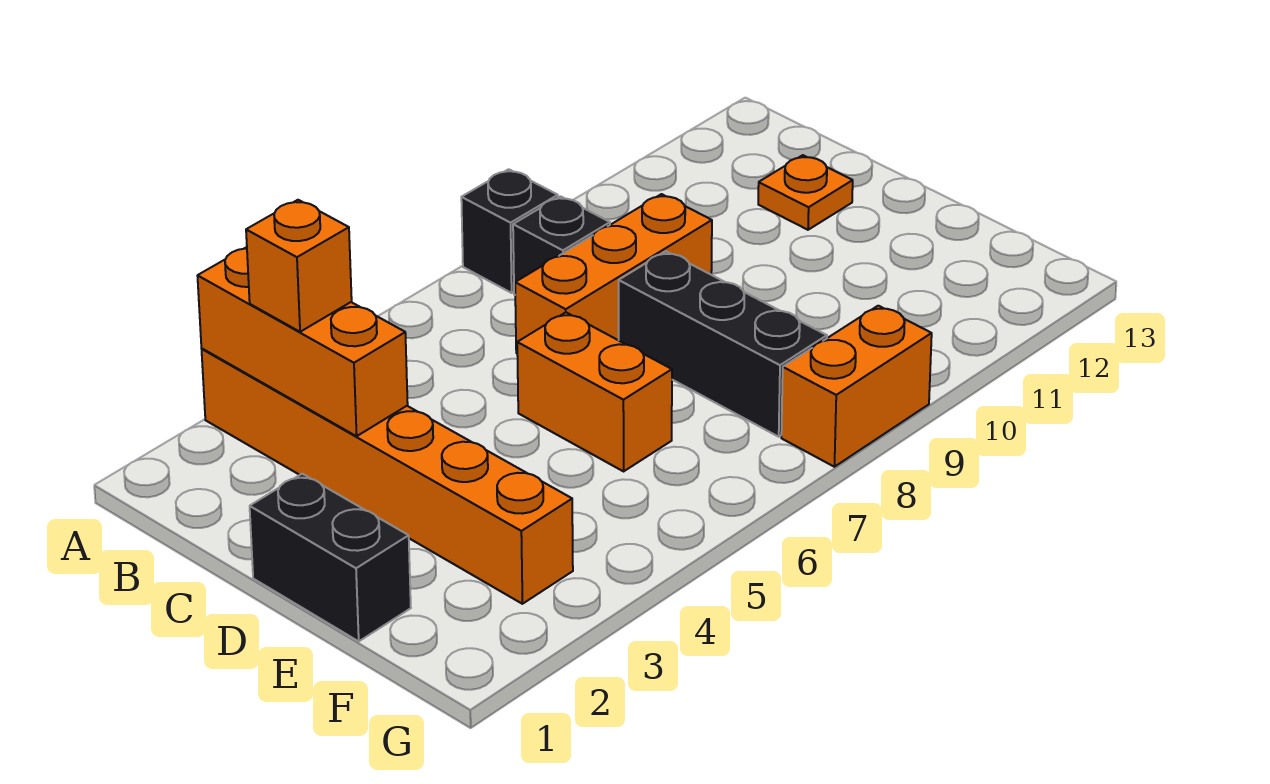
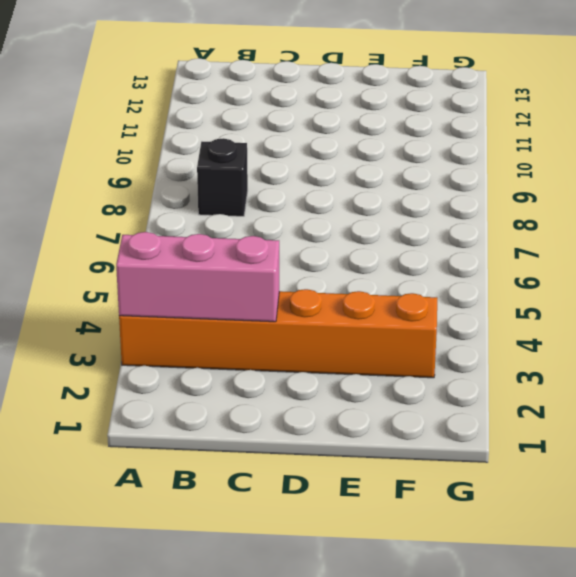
pink brick A3:C3 level 2 -> orange brick A3:C3 level 2
none -> black brick A8 level 1
none -> orange brick C7:C9 level 1

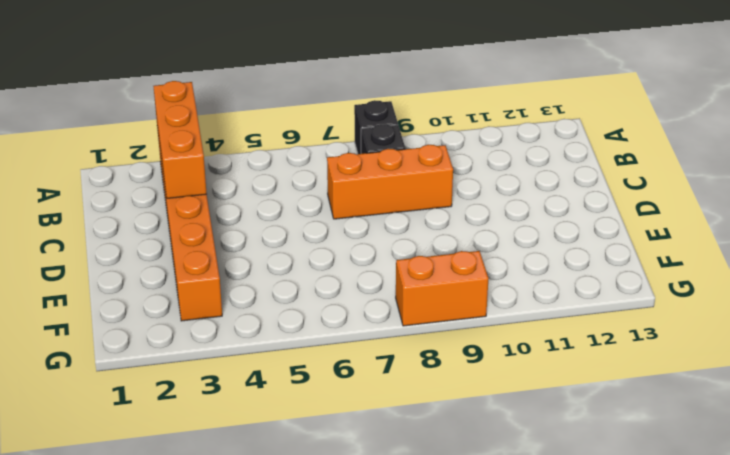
none -> orange plate C12 level 1
none -> black brick D1:E1 level 1

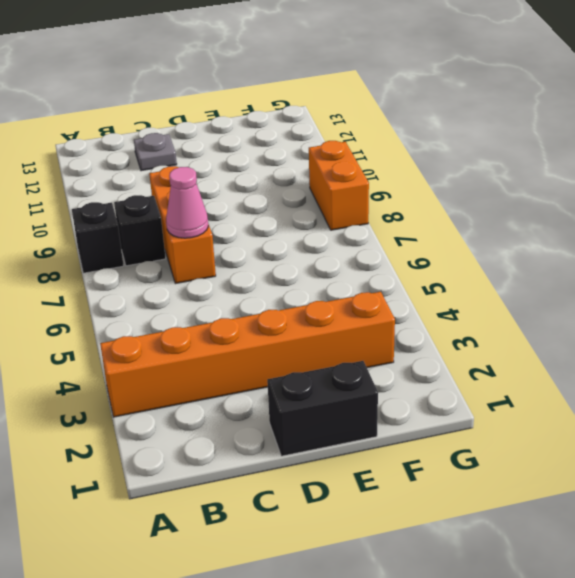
pink cone C7 level 2 -> none
grey plate C12 level 1 -> orange plate C12 level 1
none -> orange brick D6:E6 level 1
none -> black brick D8:F8 level 1

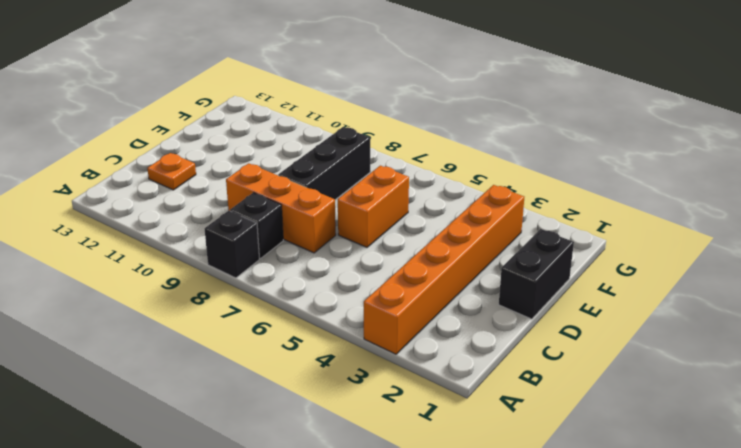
none -> orange brick G8:G9 level 1
none -> orange brick A3:C3 level 2

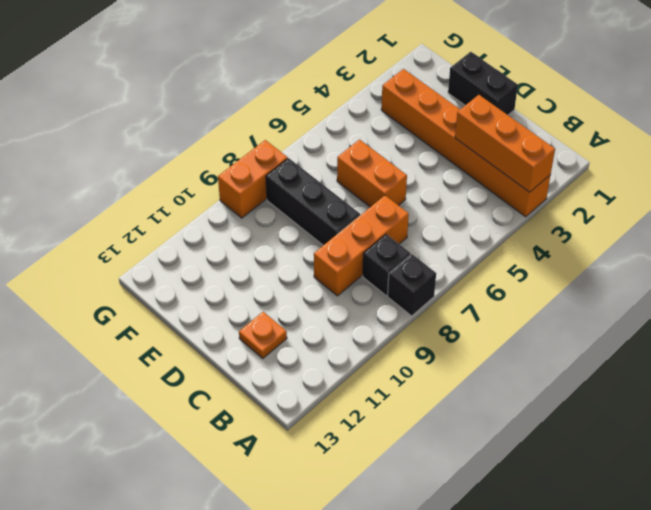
none -> orange brick B3 level 3

